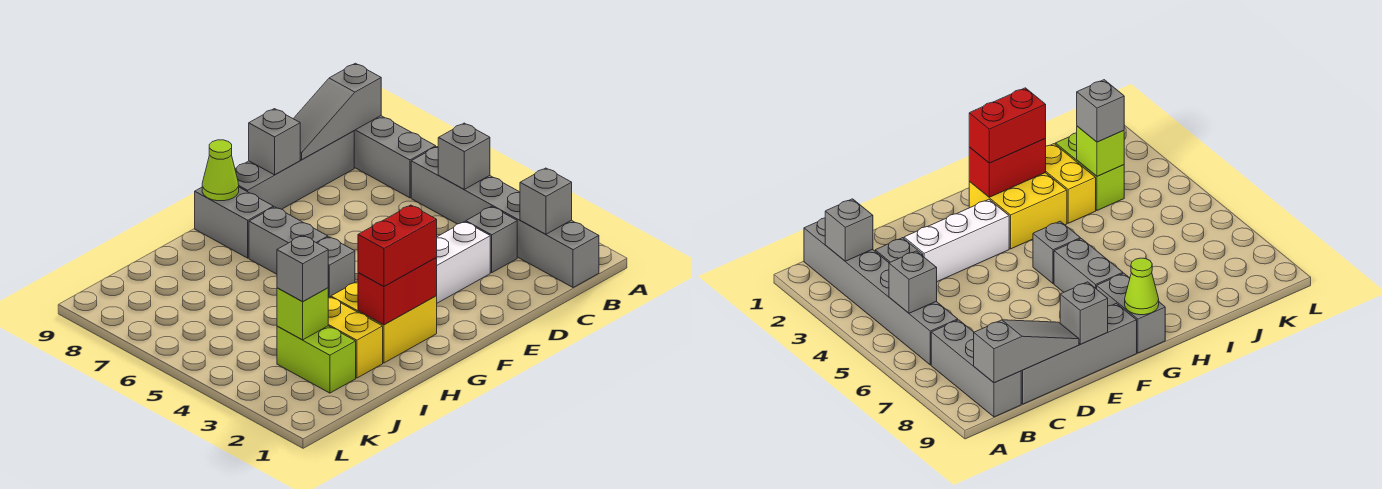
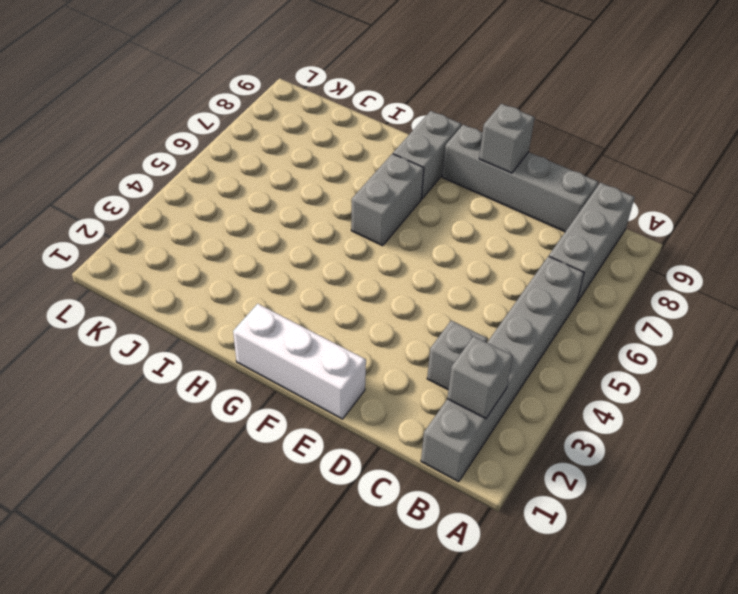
white brick E1:G1 level 1 -> white brick D3:F3 level 1
none -> yellow brick G2:H3 level 1
none -> grey brick G5 level 1
none -> yellow brick I2:I3 level 1

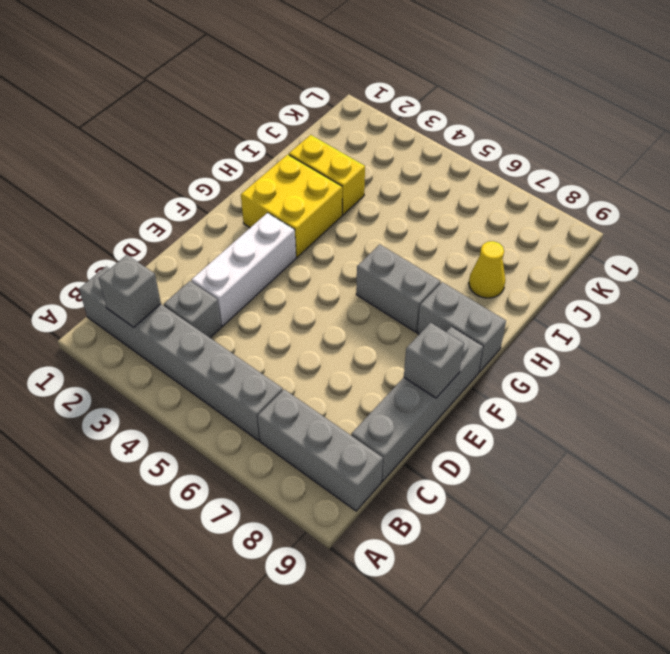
yellow cone I8 level 1 -> none
none -> grey brick G5 level 1
none -> lime brick J2:J3 level 1
none -> grey brick B5 level 2

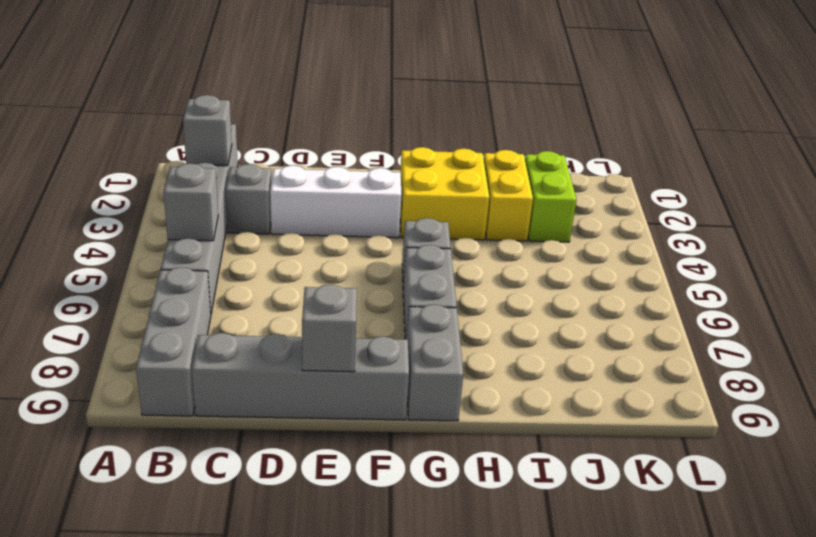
none -> grey slope B9:D9 level 2 top B
none -> red brick G2:H2 level 2
none -> lime cone G9 level 2

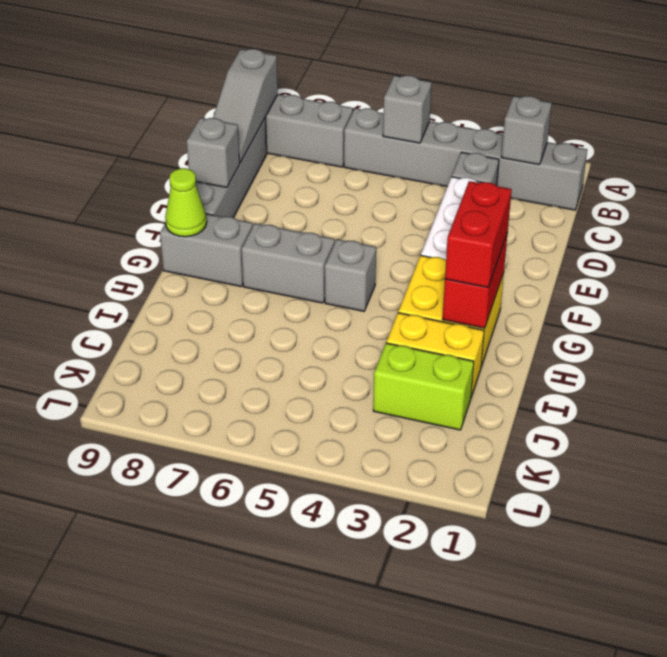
none -> lime brick J3 level 2
none -> grey brick J3 level 3

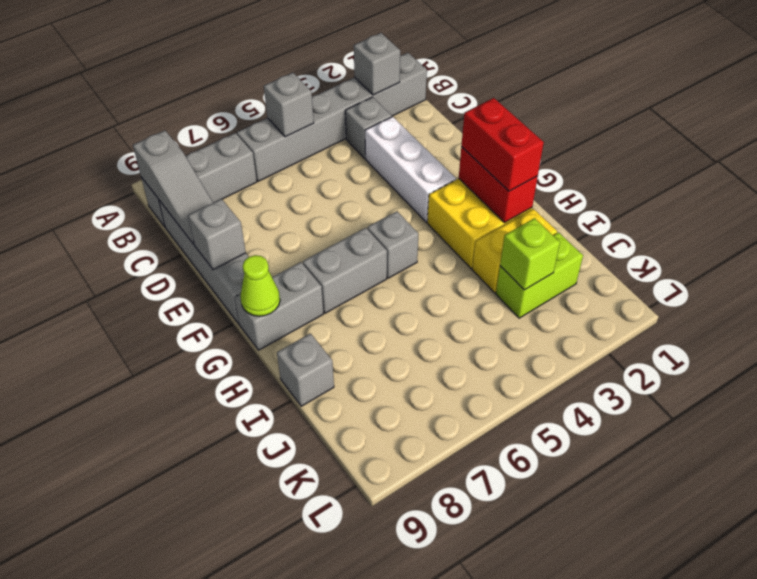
grey brick I9 level 1 -> grey brick J3 level 3

